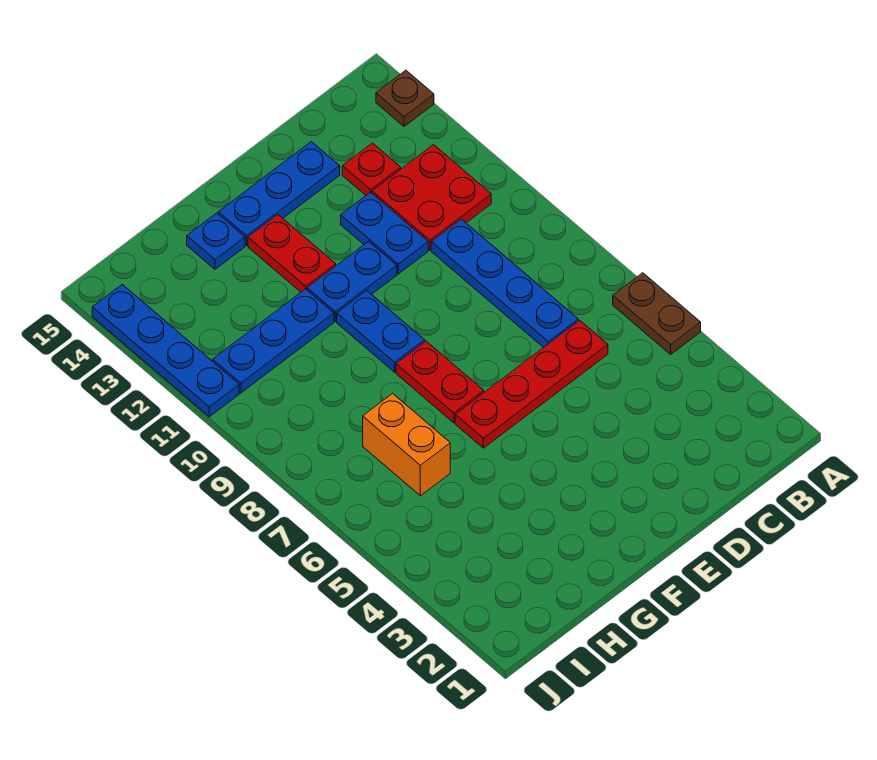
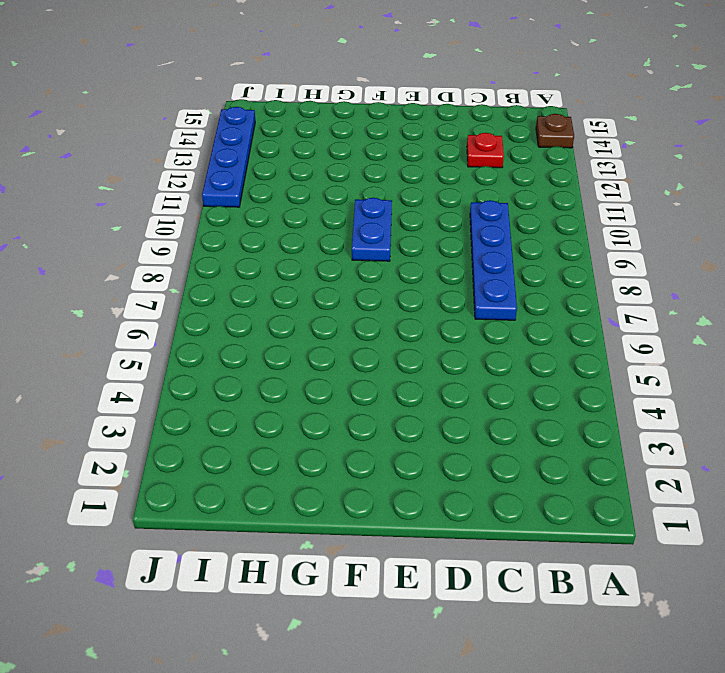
none -> brown plate A5:A6 level 1
none -> red plate B11:C12 level 1
none -> red plate C6:F6 level 1

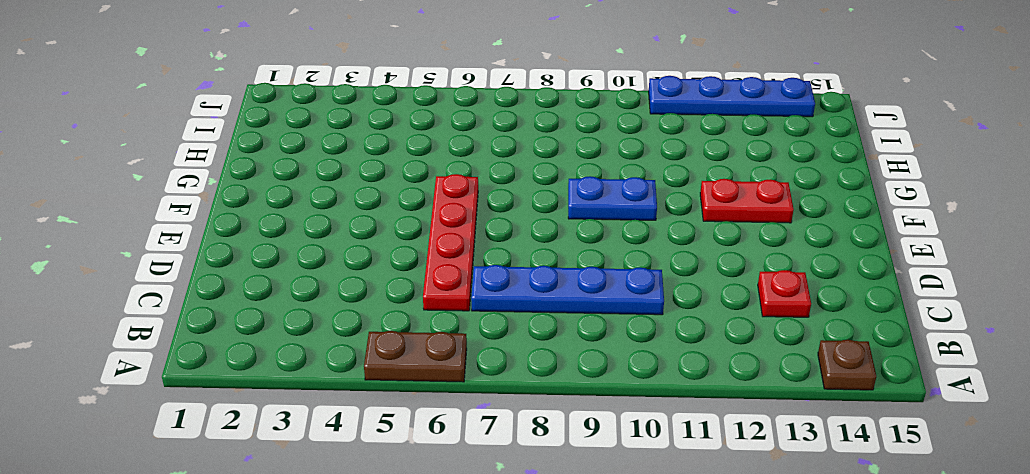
none -> red plate B11:C12 level 1
none -> blue plate D11:D12 level 1
none -> blue plate D14:F14 level 1

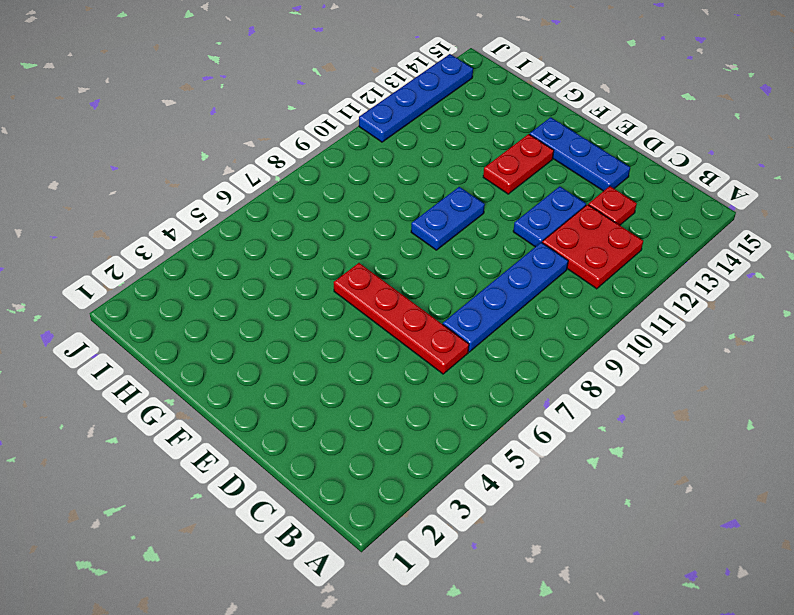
none -> brown plate A5:A6 level 1
none -> brown plate A14 level 1
none -> blue plate E11:F11 level 1

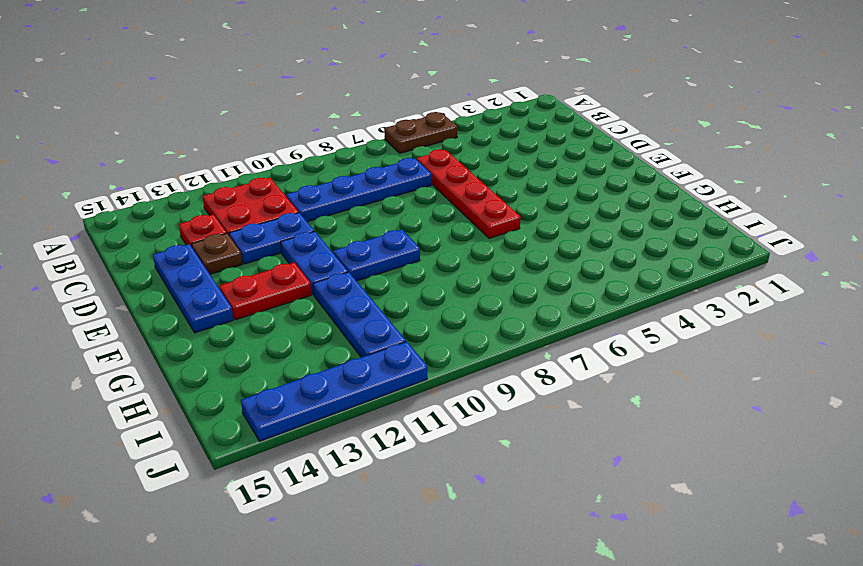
brown plate D13 level 1 -> brown plate A14 level 1
none -> red plate F7:F8 level 1
none -> blue plate G14 level 1
none -> orange brick H6:H7 level 1

